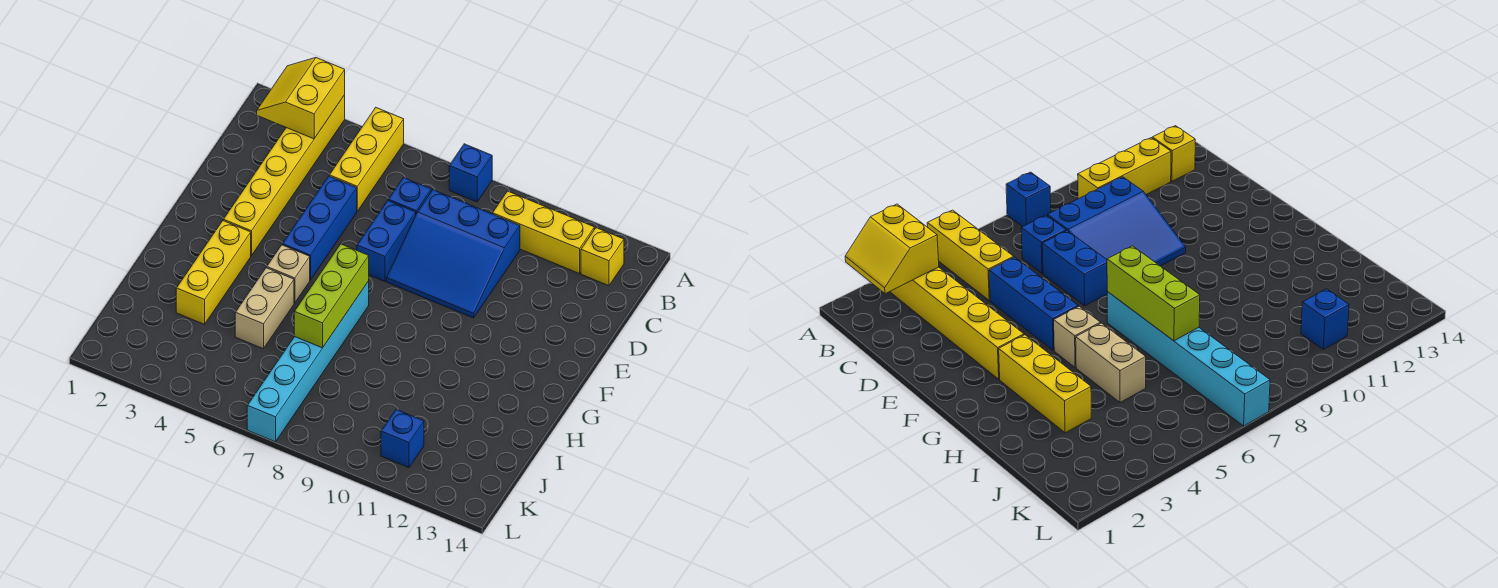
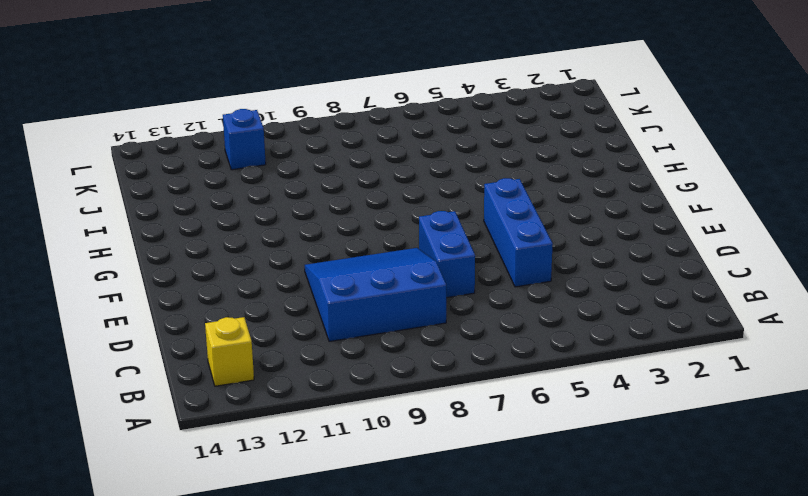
none -> yellow brick A3:F3 level 1
none -> yellow brick A5:C5 level 1
none -> blue brick A8 level 1

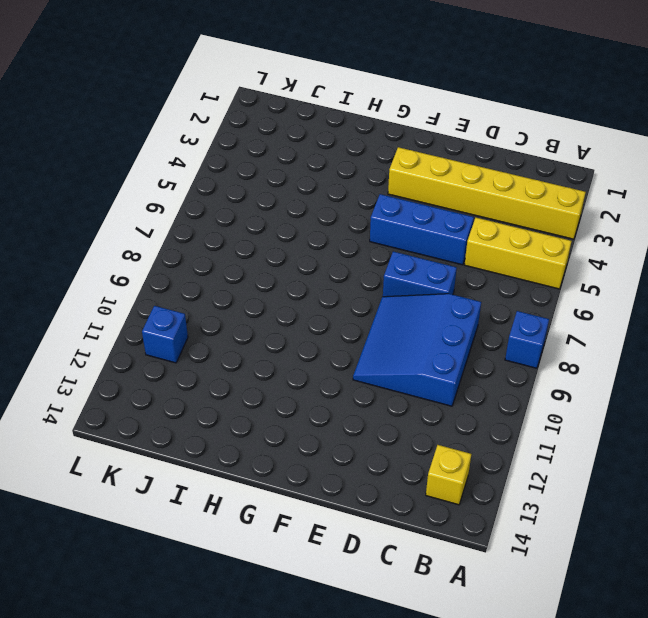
none -> yellow brick B10:B12 level 1
none -> blue brick C7 level 1
none -> yellow brick G3:I3 level 1

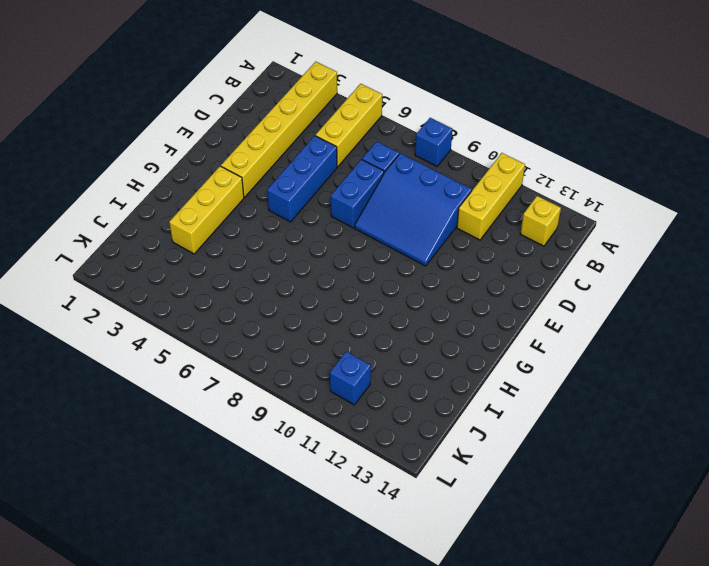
yellow brick A11:C11 level 1 -> yellow brick B10:B12 level 1
none -> tan brick G5 level 1
none -> cyan brick G7:L7 level 1
none -> tan brick H5:I5 level 1

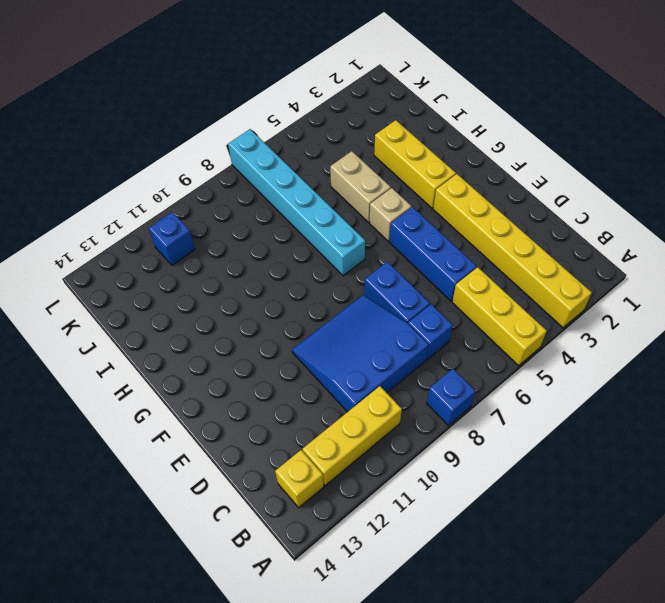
none -> yellow slope A2:B3 level 2 top 3
none -> lime brick G7:I7 level 2

